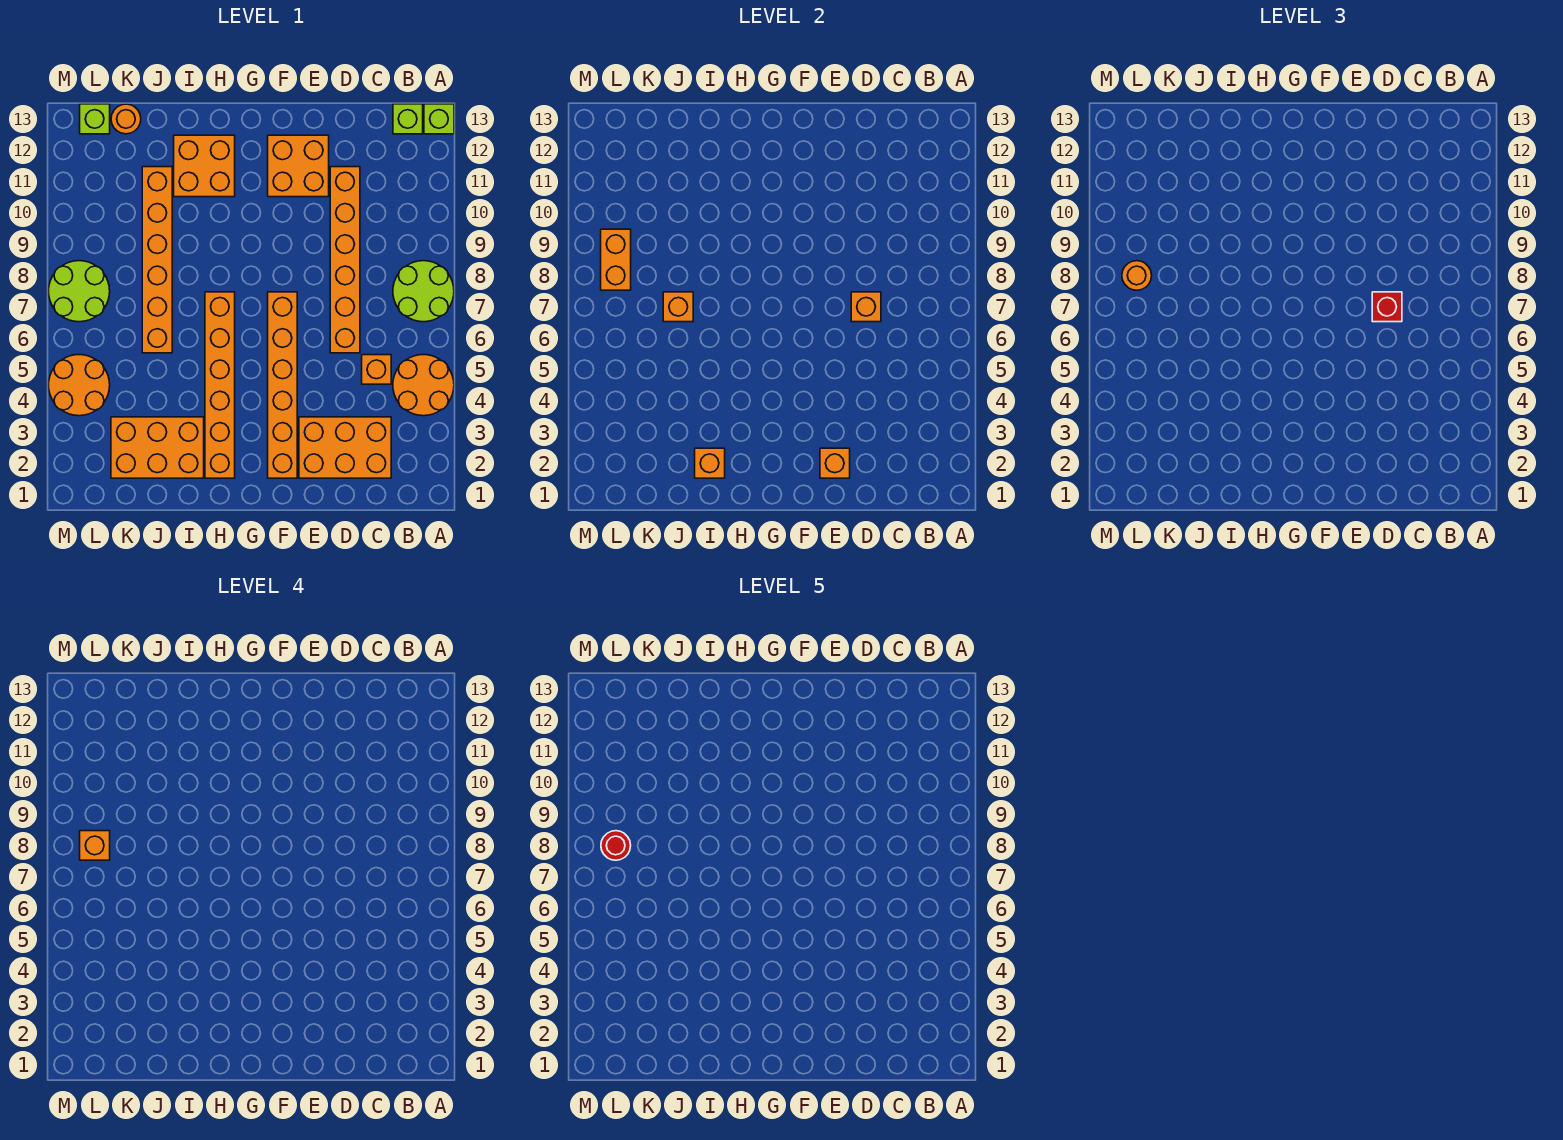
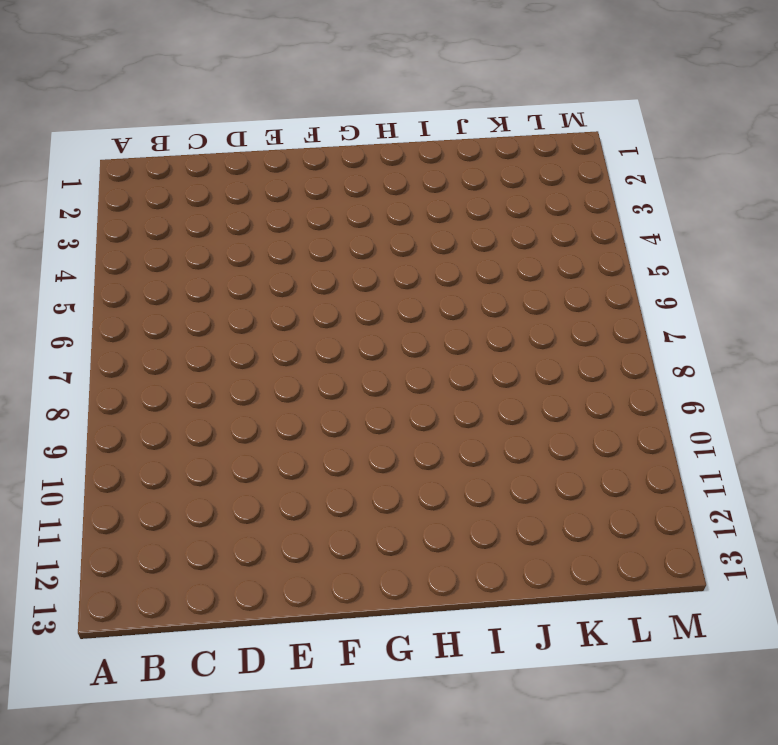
none -> orange round brick A4:B5 level 1
none -> lime round brick A7:B8 level 1
none -> lime brick A13 level 1

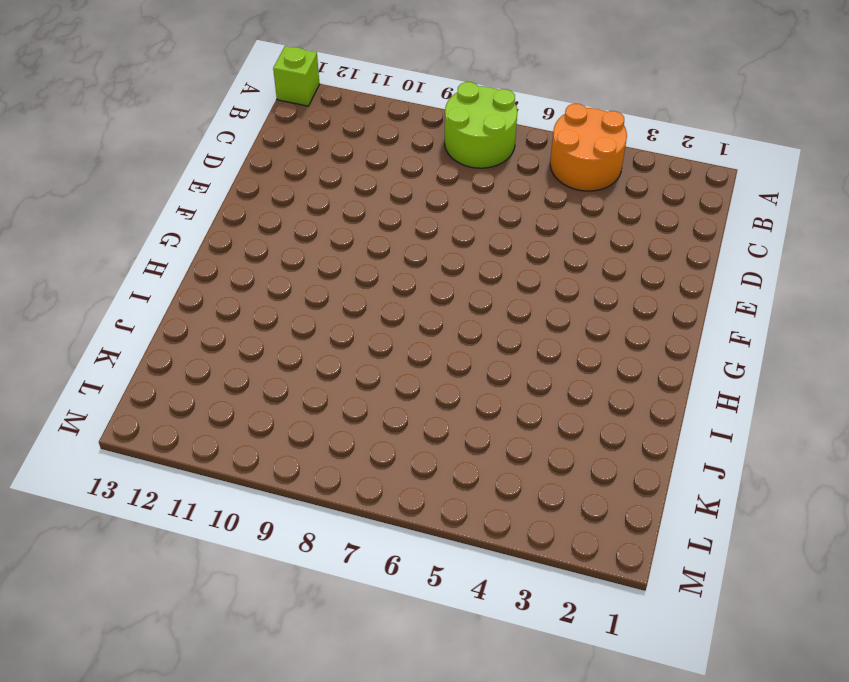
none -> lime brick B13 level 1
none -> orange brick C2:E3 level 1
none -> orange brick C5 level 1

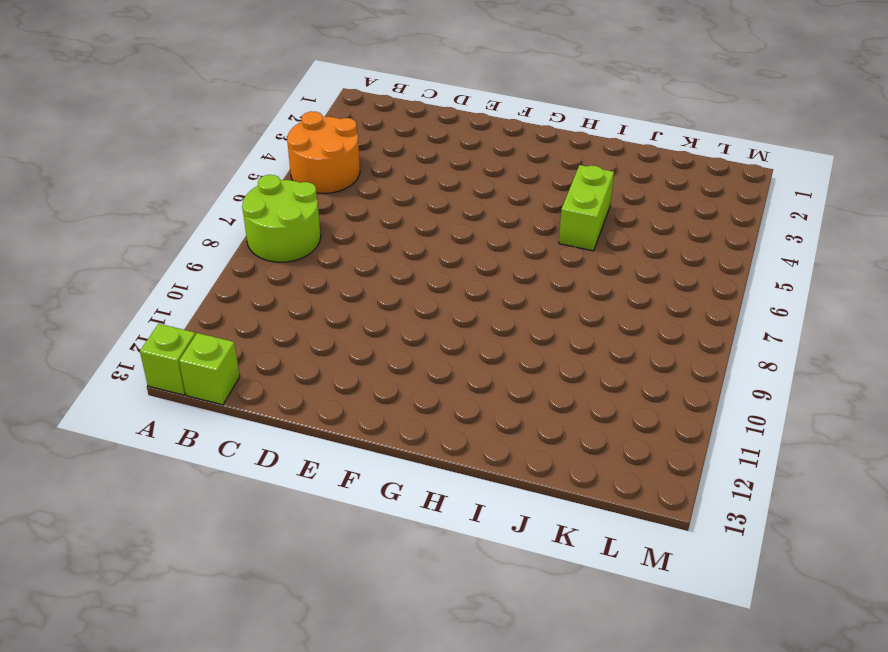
lime brick I4:I5 level 1 -> none
none -> orange brick C2:E3 level 1
none -> orange brick C5 level 1
none -> orange brick D6:D11 level 1

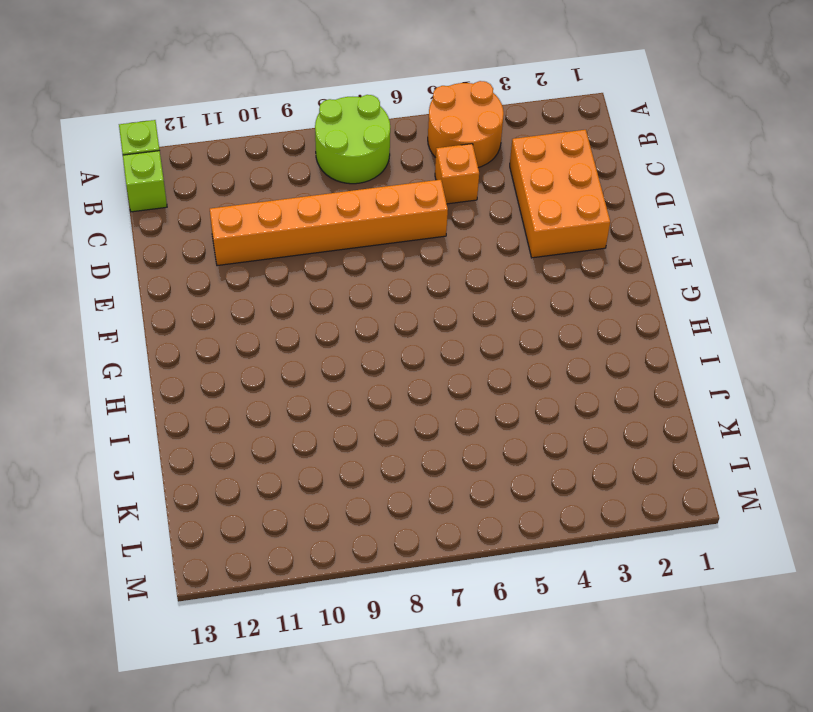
none -> orange brick E11:F12 level 1
none -> orange brick F2:F7 level 1
none -> orange brick H2:H7 level 1

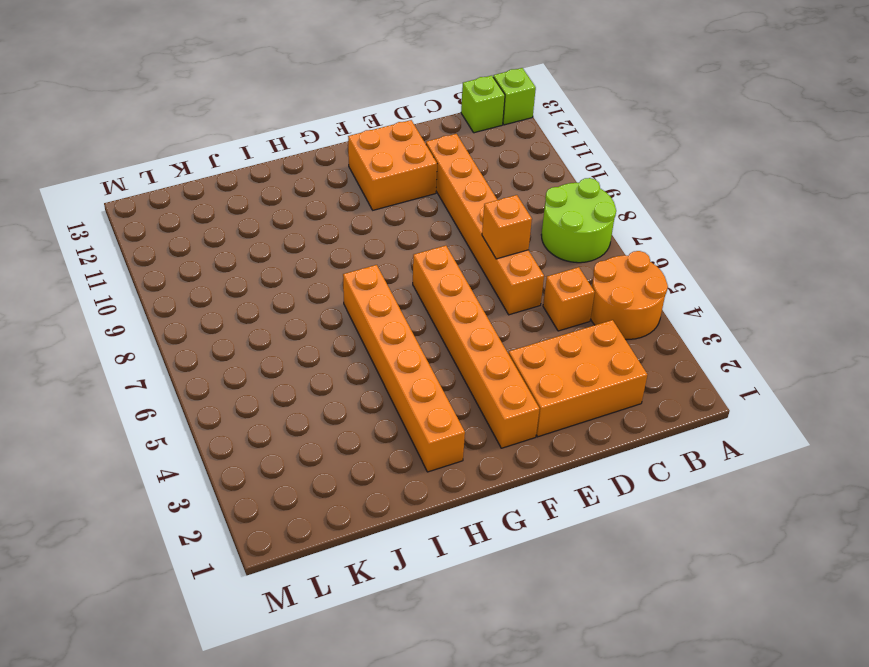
none -> orange brick H11:I12 level 1
none -> orange brick I2:K3 level 1
none -> orange brick J6:J11 level 1

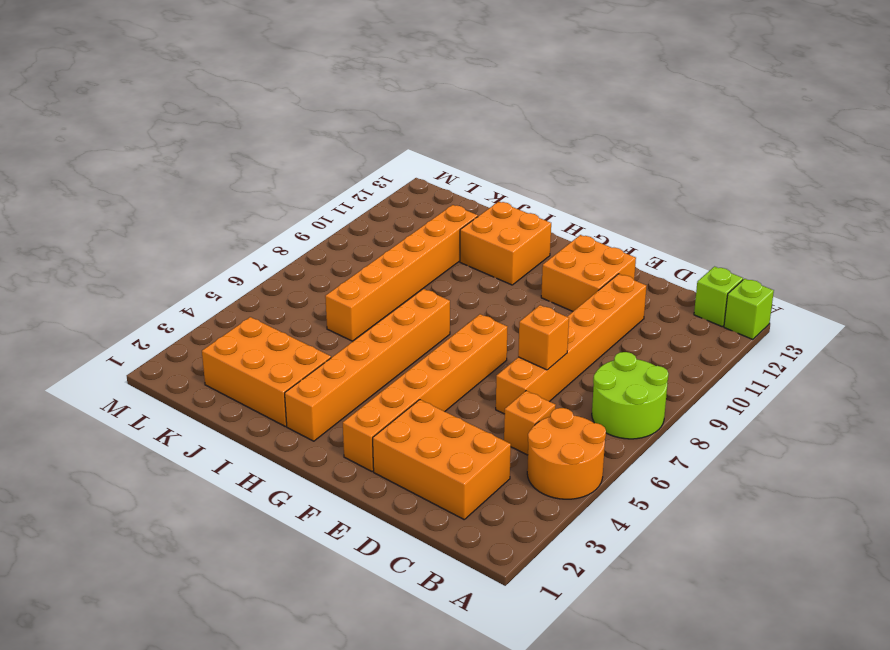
none -> orange round brick K13 level 1
none -> orange round brick L4:M5 level 1
none -> lime round brick L7:M8 level 1

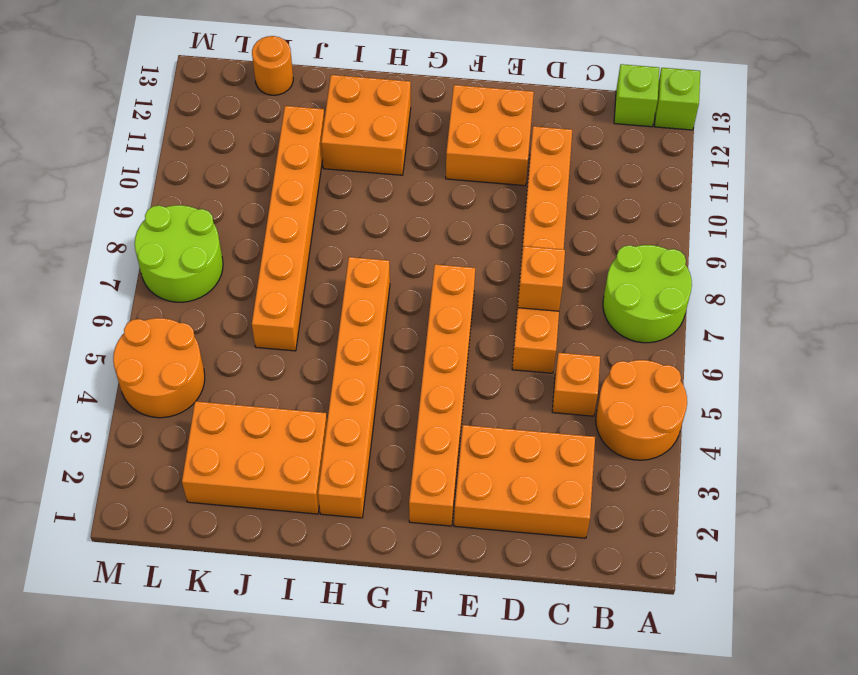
none -> lime brick L13 level 1
none -> orange brick E2 level 2
none -> orange brick I2 level 2

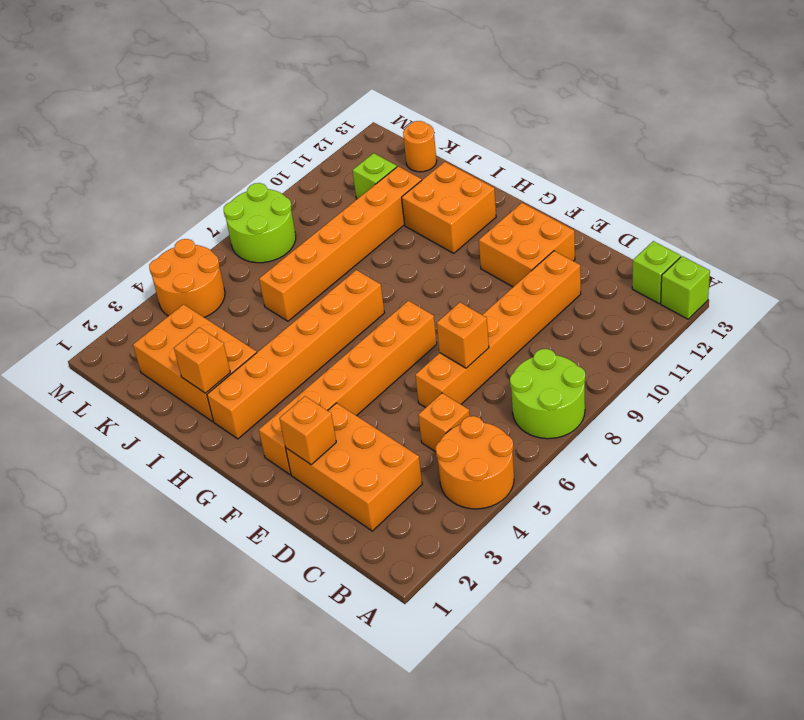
lime brick K11 level 1 -> lime brick L13 level 1
none -> orange brick J7 level 2
none -> orange brick L8:L9 level 2
none -> red brick D7 level 3

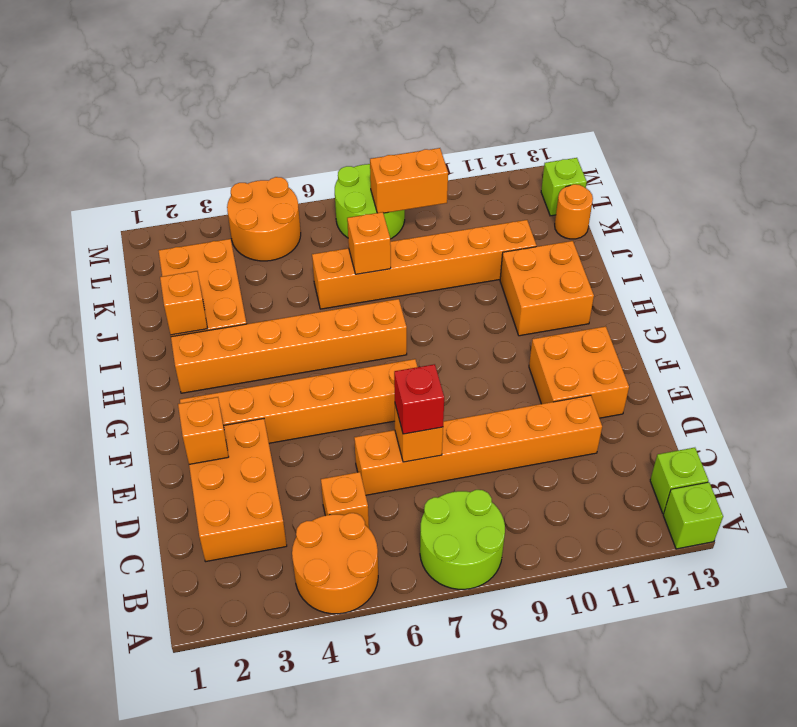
none -> orange round brick L8 level 3
none -> orange brick L8 level 4
none -> red round brick L8 level 5

